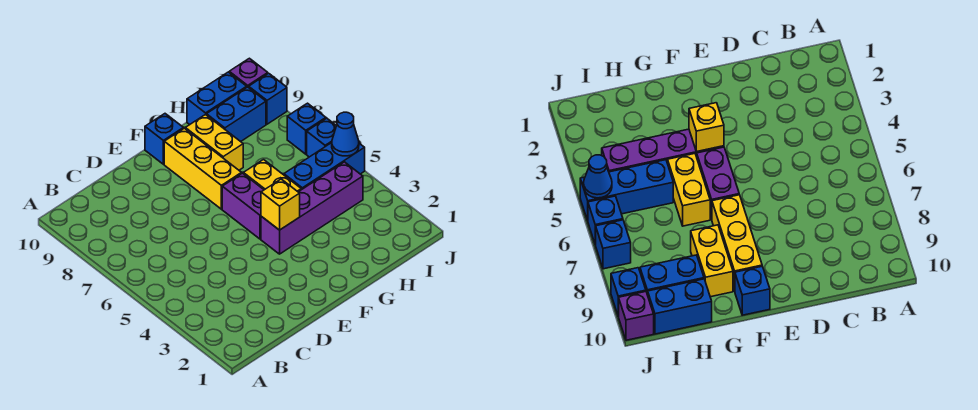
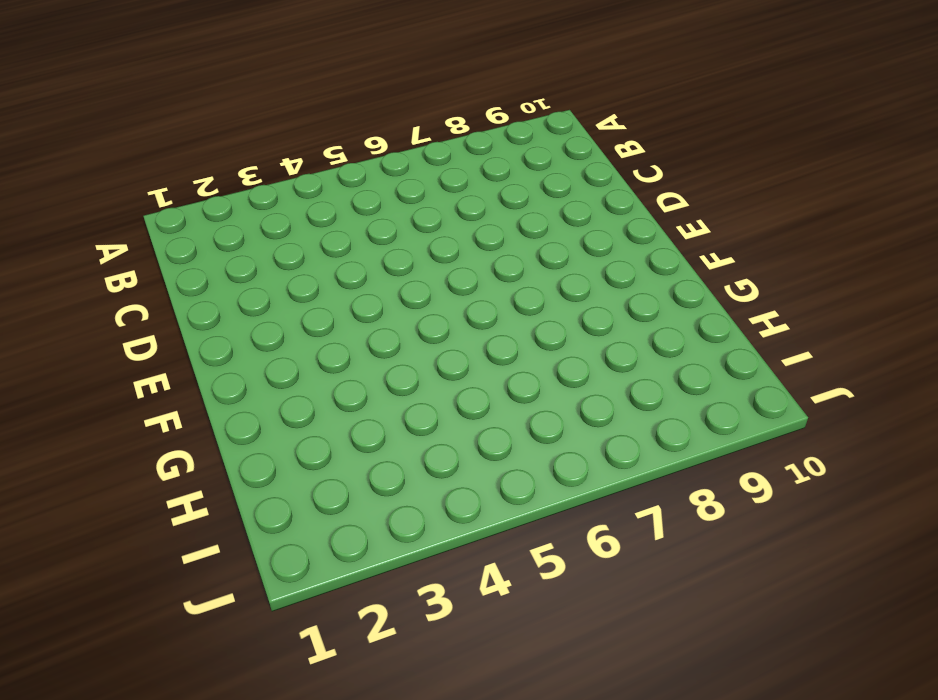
none -> purple brick F4:I4 level 1
none -> purple brick F5:F6 level 1
none -> yellow brick F7:F9 level 1

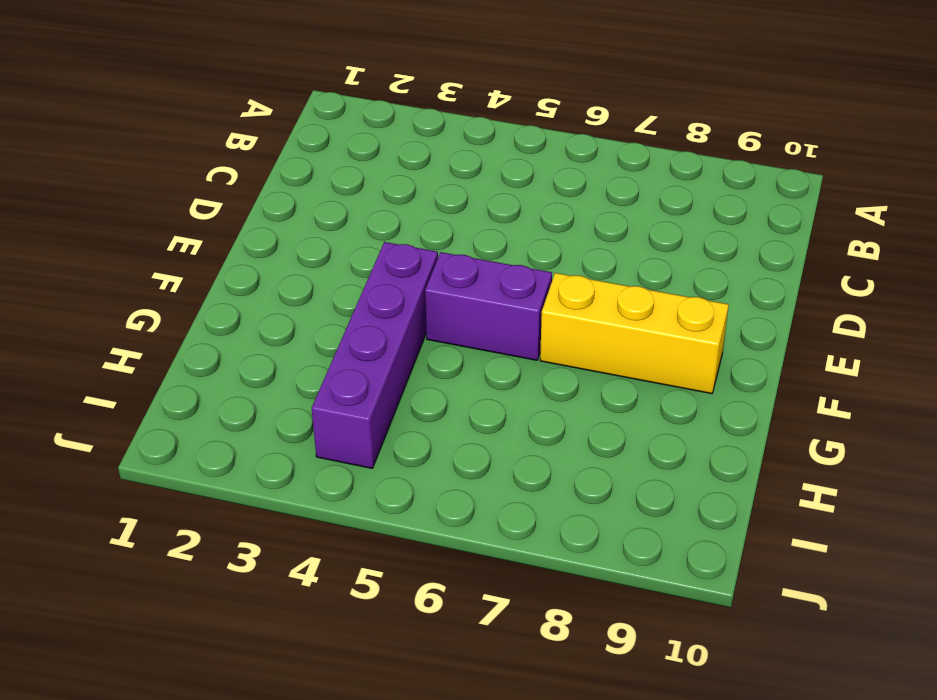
none -> blue brick F10 level 1
none -> yellow brick G5:G6 level 1
none -> yellow brick G8:G9 level 1

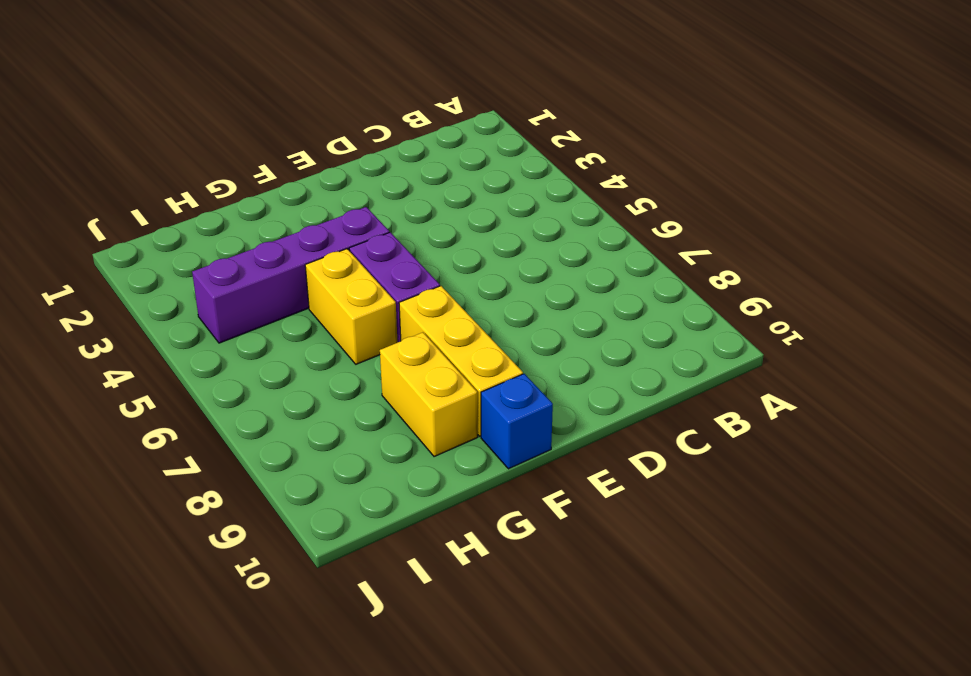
none -> blue brick H5:J5 level 1
none -> blue brick H9:I9 level 1
none -> blue brick H10:I10 level 1

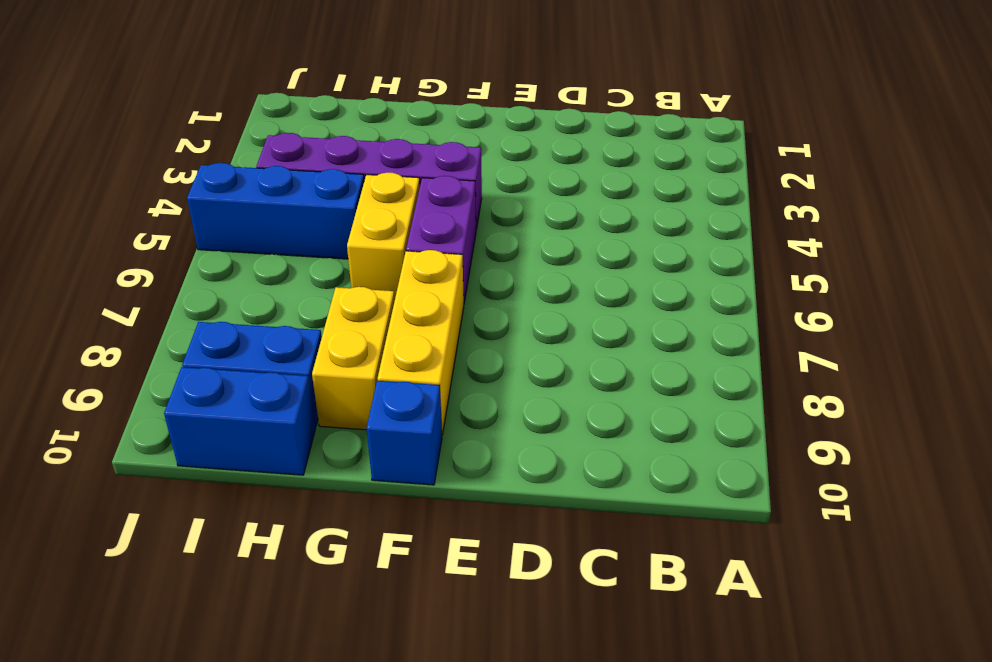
none -> blue brick J6 level 1
none -> blue brick J7 level 1
none -> blue brick J9 level 1

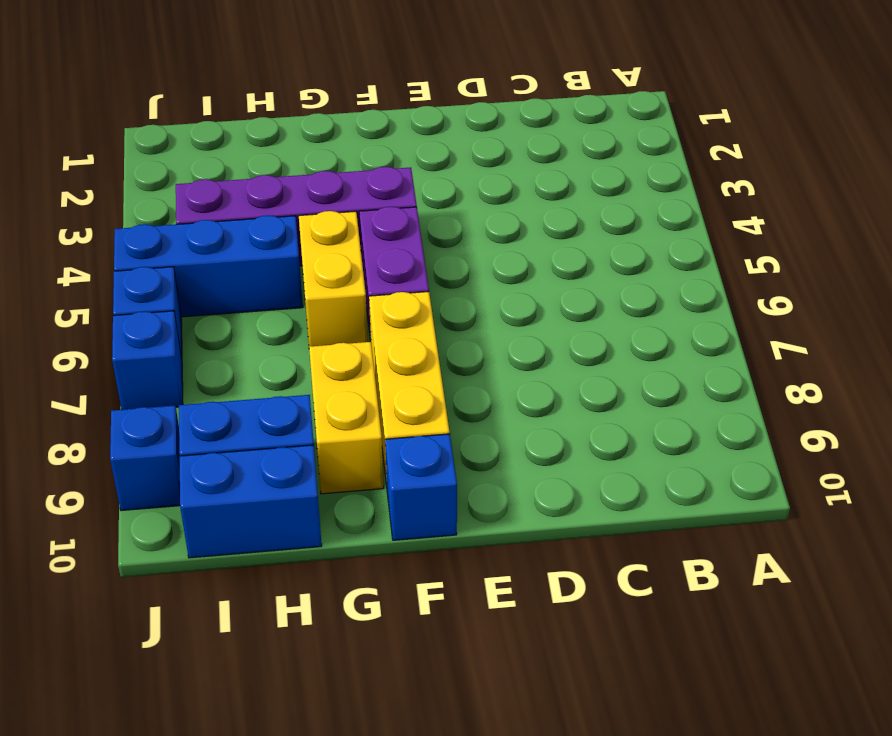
none -> purple brick J10 level 1
none -> yellow brick F4 level 2
none -> blue cone J5 level 2

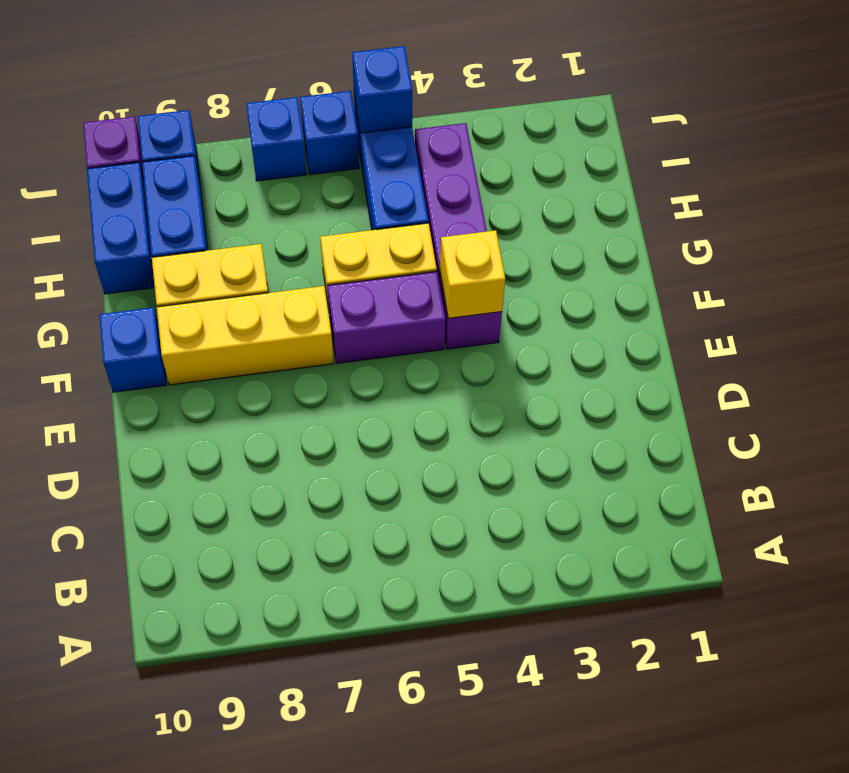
blue brick J5 level 2 -> blue cone J5 level 2

